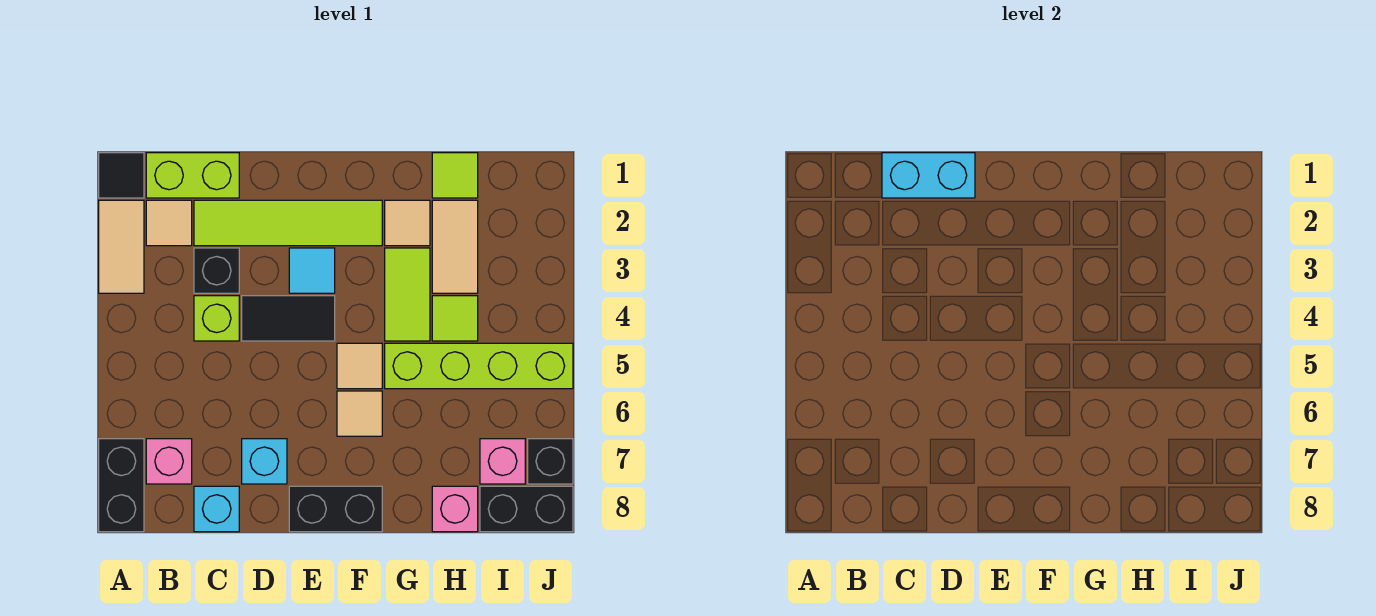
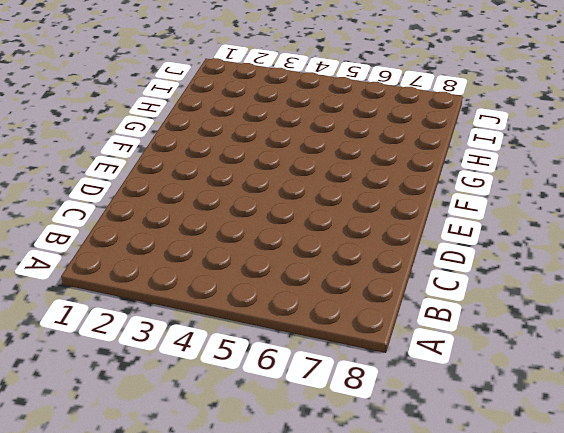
none -> black tile A1 level 1
none -> tan tile A2:A3 level 1
none -> black brick A7:A8 level 1

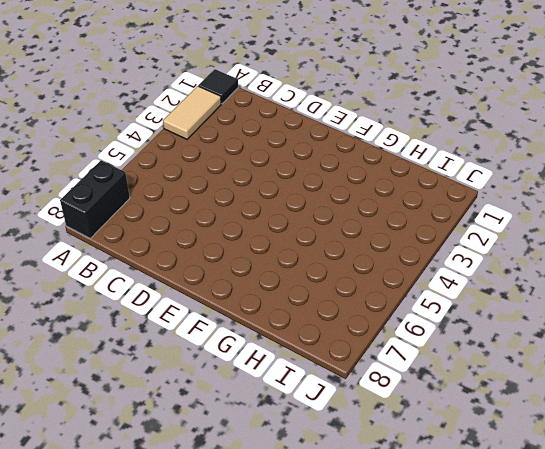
none -> lime brick B1:C1 level 1
none -> tan tile B2 level 1
none -> pink brick B7 level 1

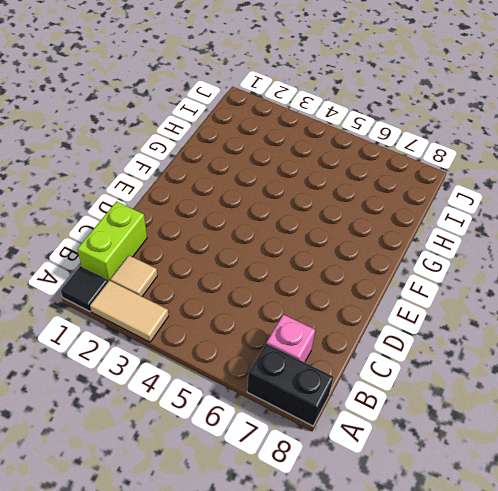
none -> lime tile C2:F2 level 1
none -> black brick C3 level 1
none -> lime brick C4 level 1

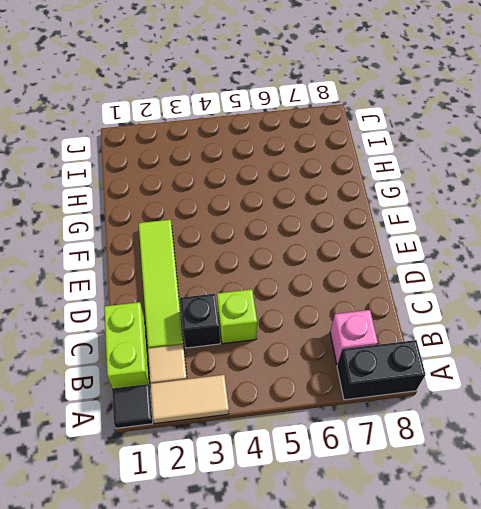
none -> cyan brick C8 level 1
none -> black tile D4:E4 level 1
none -> cyan brick D7 level 1

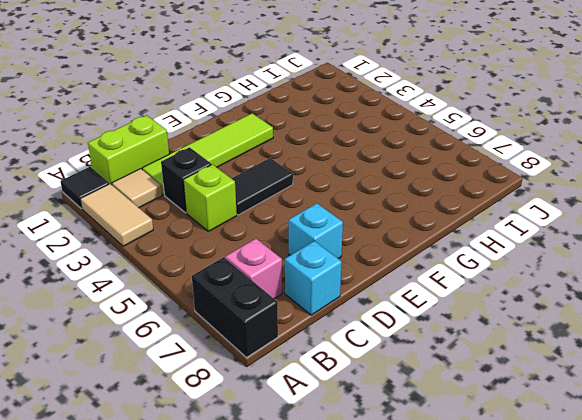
none -> cyan tile E3 level 1
none -> black brick E8:F8 level 1
none -> tan tile F5 level 1

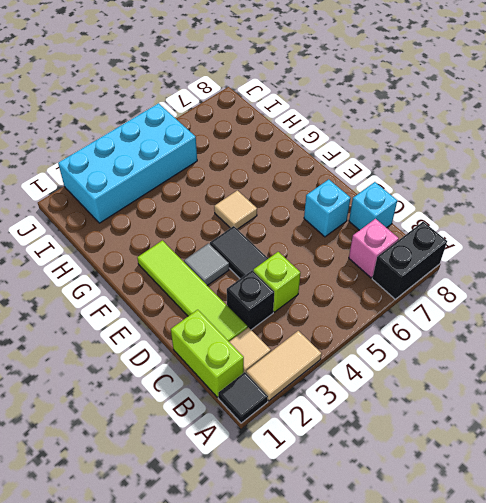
grey tile E3 level 1 -> cyan tile E3 level 1
cyan brick I2:J5 level 1 -> lime brick G5:J5 level 1
none -> black brick E8:F8 level 1
none -> tan tile F6 level 1
none -> tan tile G2 level 1

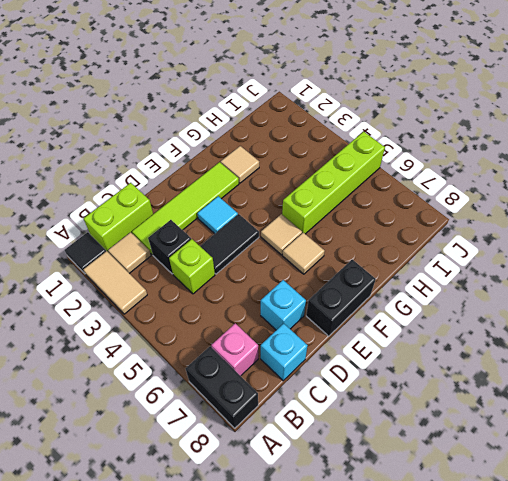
none -> lime tile G3:G4 level 1
none -> lime tile H1 level 1
none -> tan tile H2:H3 level 1

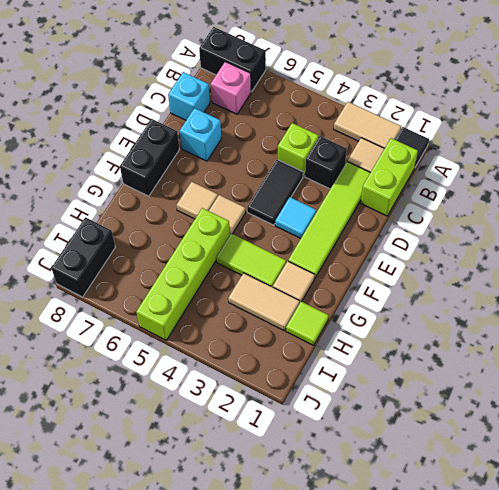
none -> lime tile H4 level 1
none -> pink brick H8 level 1
none -> pink brick I7 level 1

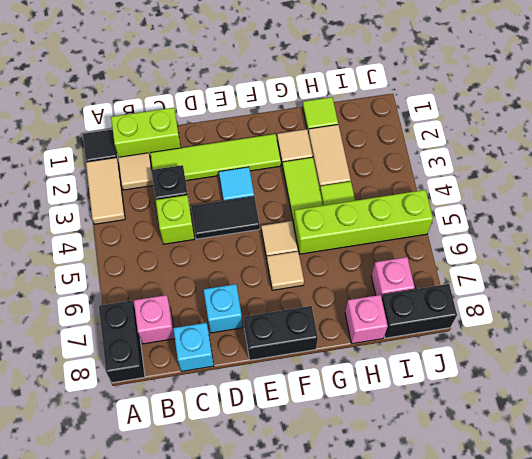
none -> black brick J7 level 1
none -> cyan brick C1:D1 level 2

